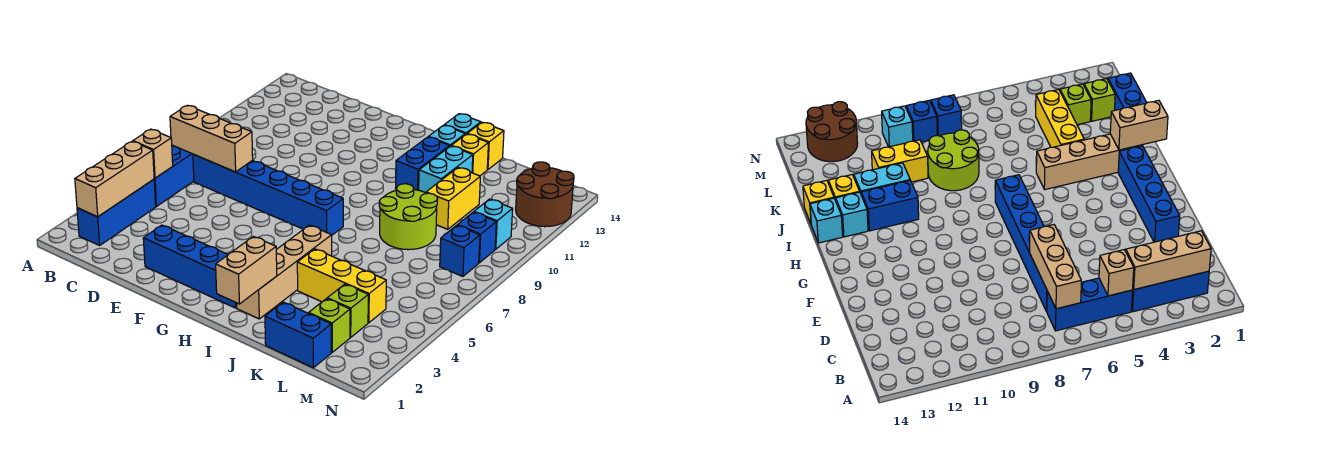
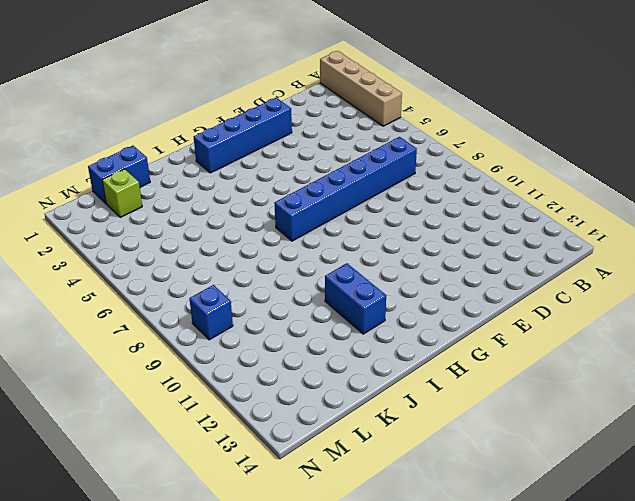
tan brick A1:A4 level 1 -> tan brick I2:I5 level 1
none -> blue brick B2:B4 level 1
none -> blue brick B5:B7 level 1
none -> cyan brick I13 level 1

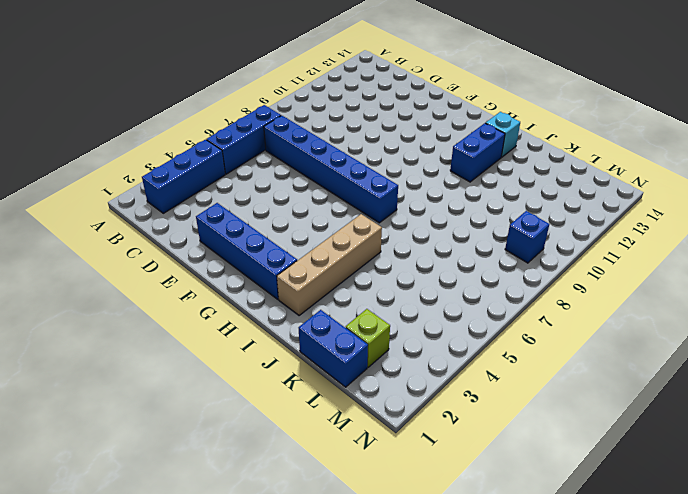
none -> cyan brick I14 level 1
none -> yellow brick J4:L4 level 1
none -> lime round brick J8:K9 level 1

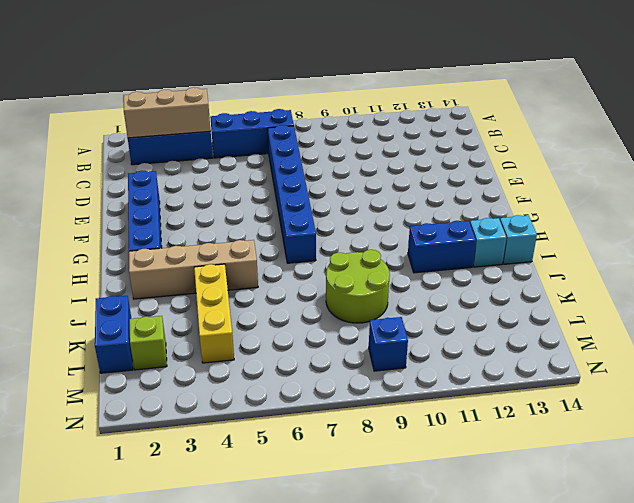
none -> cyan brick J11:J12 level 1
none -> yellow brick J13 level 1
none -> yellow brick J14 level 1

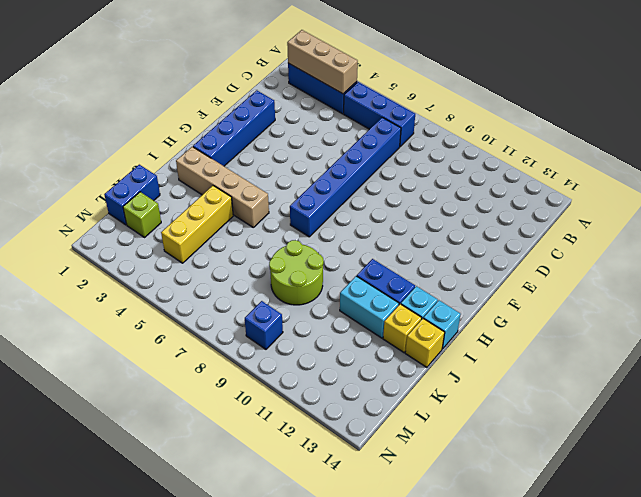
none -> yellow brick K10:K11 level 1
none -> lime brick L3 level 1
none -> blue brick M8 level 1

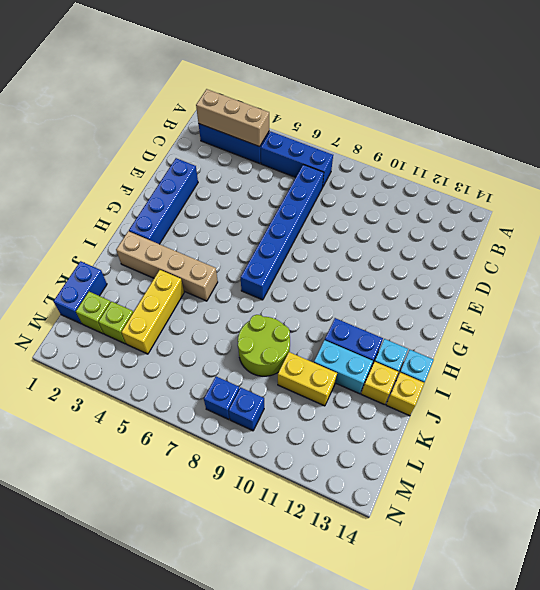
none -> cyan brick M10 level 1
none -> brown round brick M12:N13 level 1
none -> tan brick B5 level 2

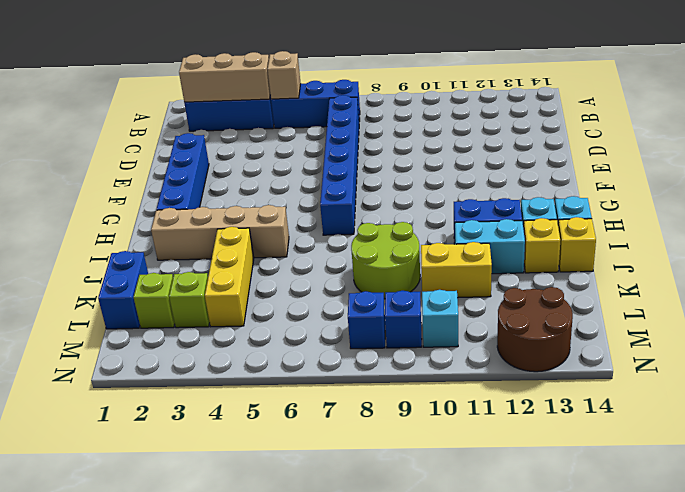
none -> tan brick B7:D7 level 2
none -> tan brick I1:I2 level 2

